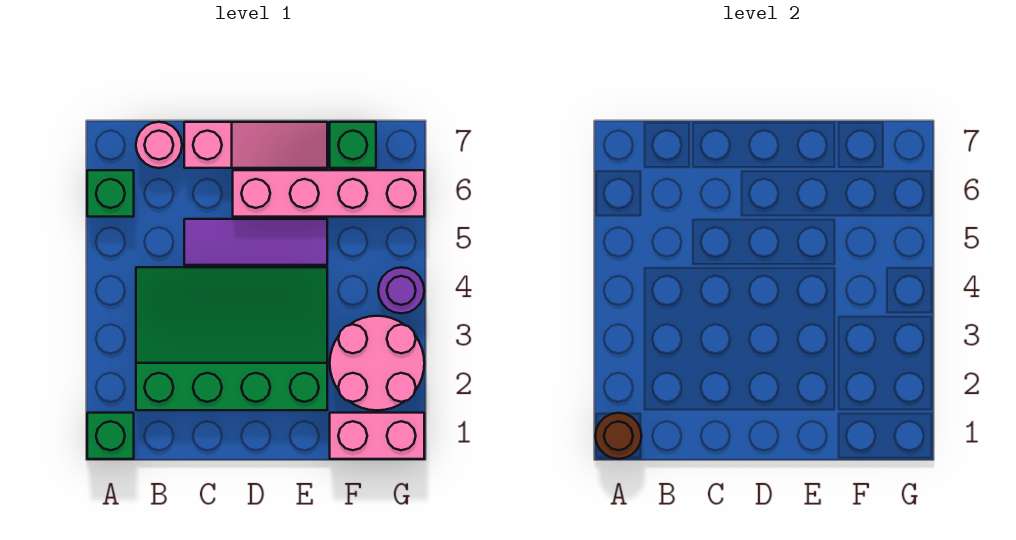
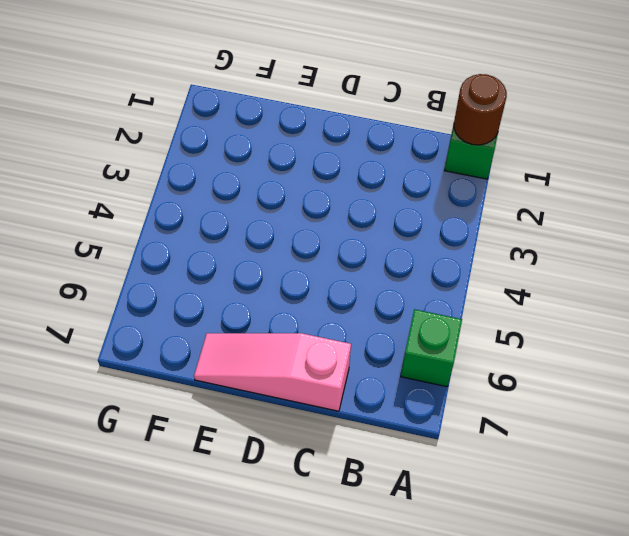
none -> green slope B2:E4 level 1 top 2
none -> pink round brick B7 level 1
none -> purple tile C5:E5 level 1

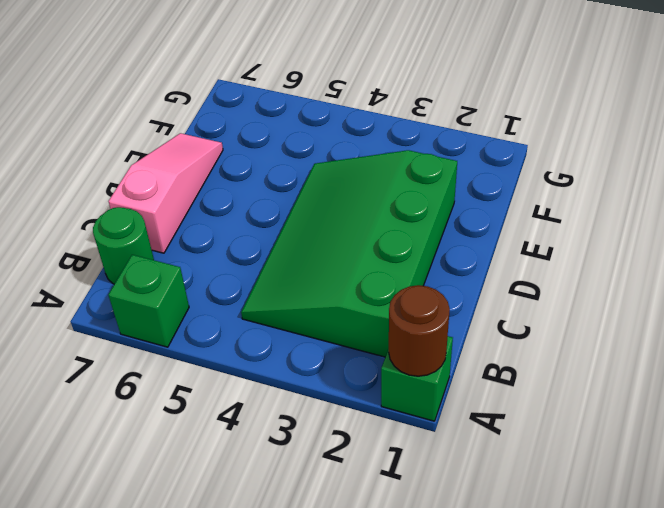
green round brick B7 level 1 -> pink round brick B7 level 1
none -> purple tile C5:E5 level 1
none -> pink brick D6:G6 level 1
none -> pink brick F1:G1 level 1

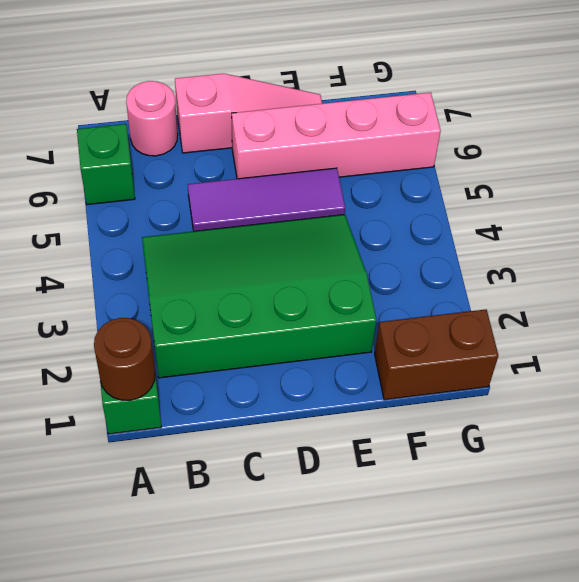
brown brick F1:G1 level 1 -> pink brick F1:G1 level 1
none -> pink round brick F2:G3 level 1
none -> green brick F7 level 1
none -> purple round brick G4 level 1

